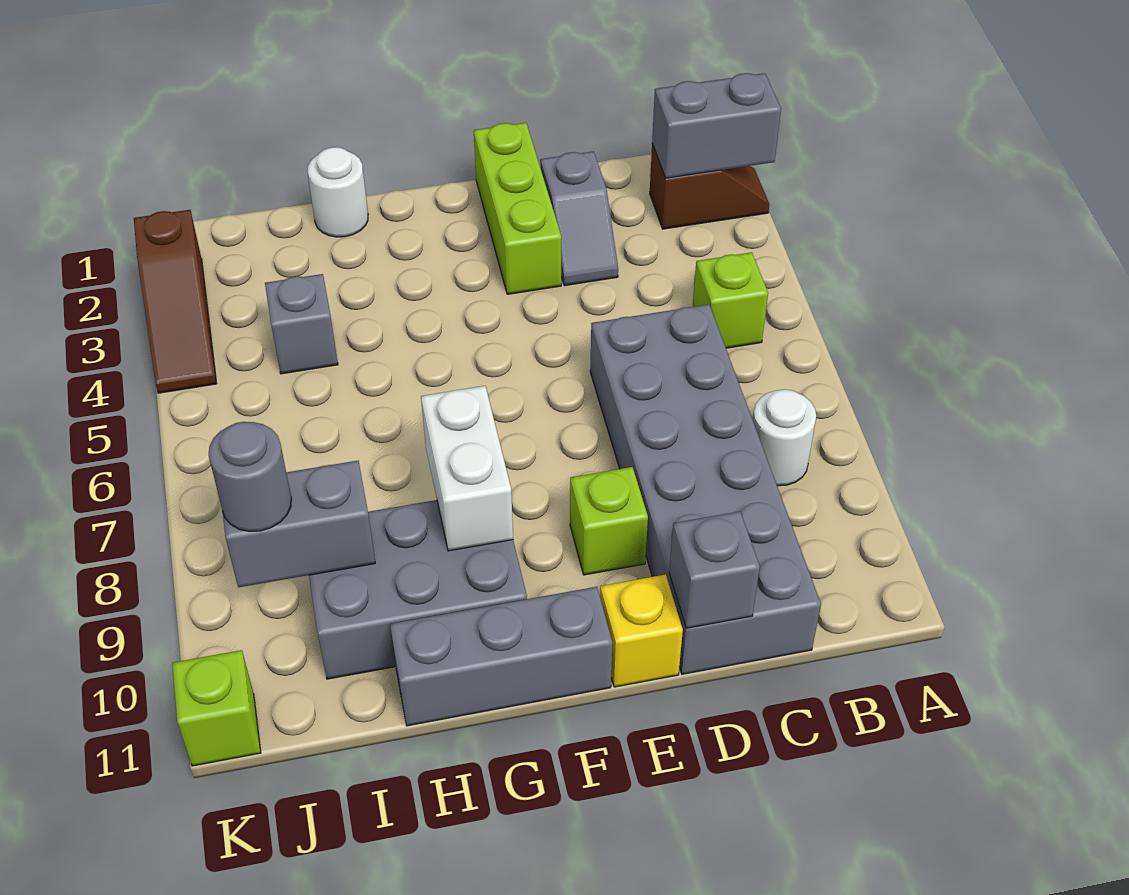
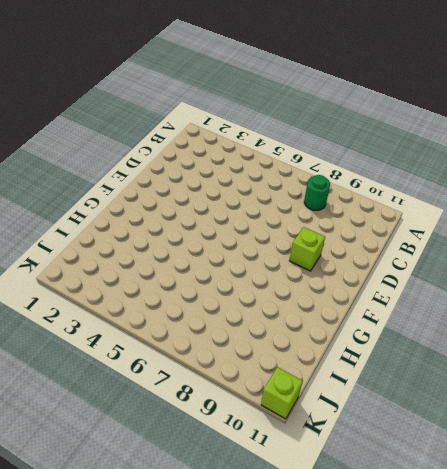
green round brick B8 level 1 -> white round brick B8 level 1
none -> brown slope A2:B2 level 1 top B
none -> lime brick B5 level 1
none -> grey brick C6:D11 level 1

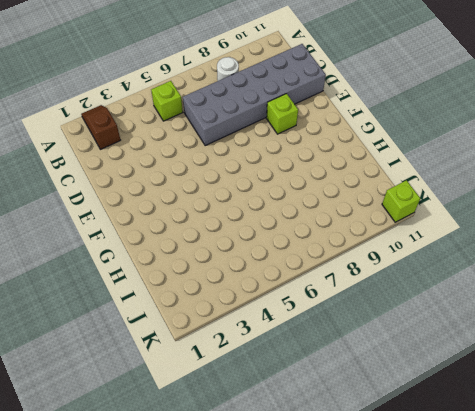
none -> grey slope D2:D3 level 1 top 2
none -> lime brick E1:E3 level 1
none -> yellow brick E11 level 1

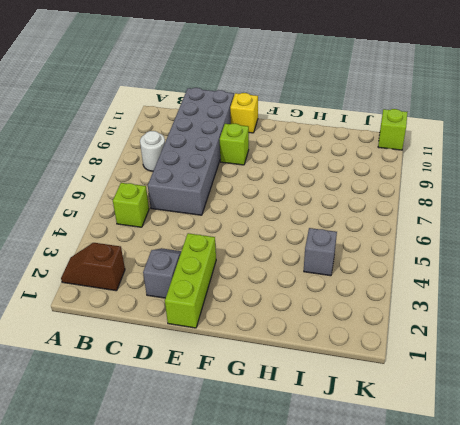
none -> grey brick F11:H11 level 1
none -> grey brick G9:I10 level 1
none -> white round brick H1 level 1

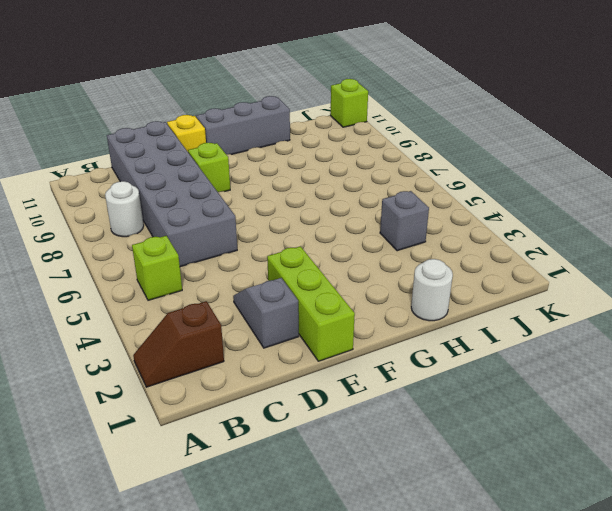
none -> grey brick G9:I10 level 1
none -> brown slope K2:K4 level 1 top 2
none -> grey brick A2:B2 level 2

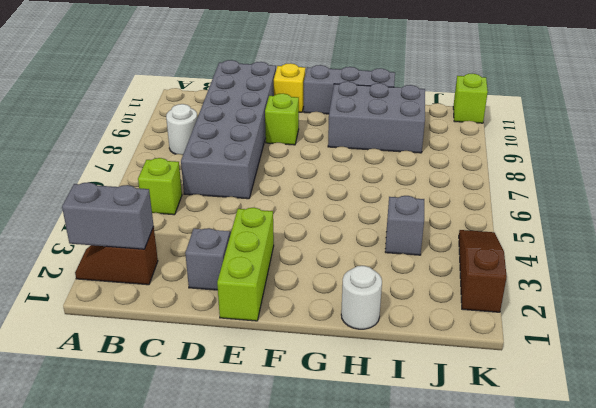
none -> grey brick D11 level 2
none -> white brick G8:G9 level 2
none -> grey brick I9:J9 level 2

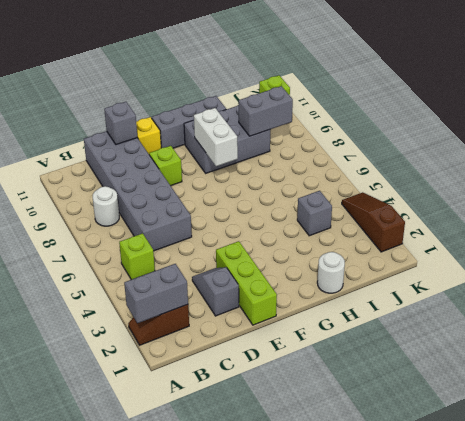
none -> grey round brick J9 level 3

